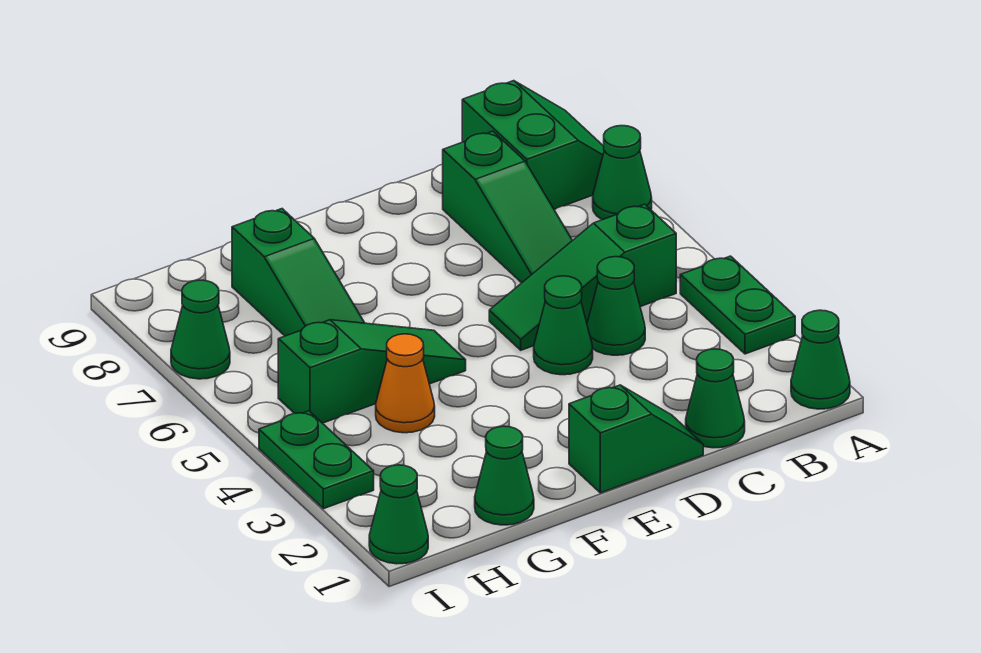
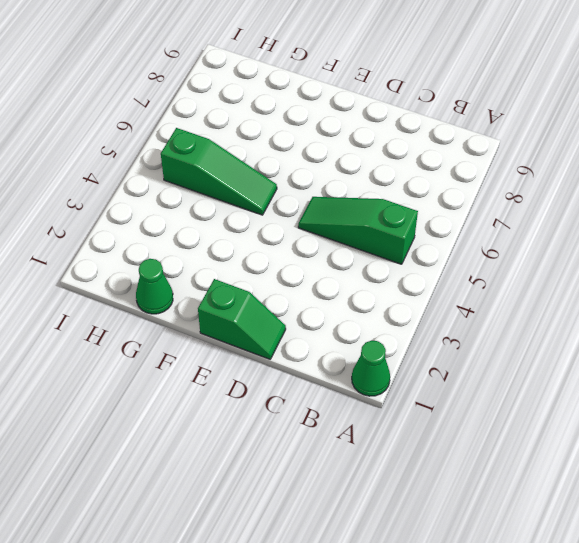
none -> green plate A3:A4 level 1
none -> green cone A7 level 1
none -> green slope A8:B9 level 1 top B

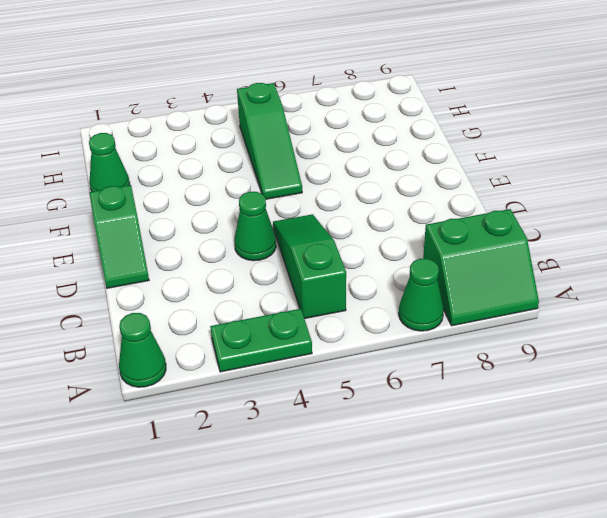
none -> green cone C1 level 1
none -> green cone C4 level 1
none -> green slope C6:C8 level 1 top 8

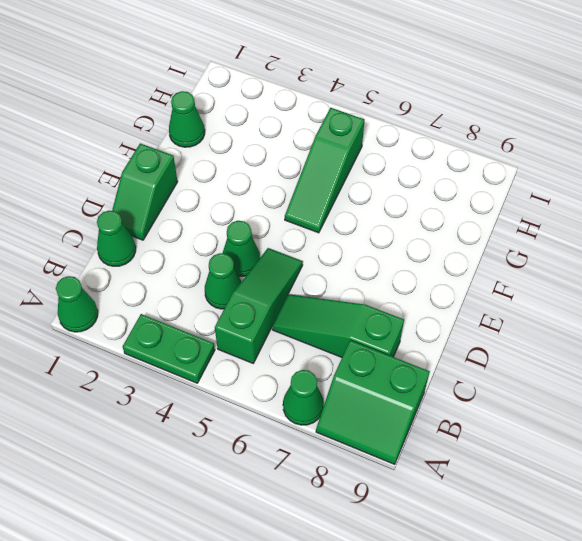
none -> orange cone G4 level 1
none -> green slope G6:G8 level 1 top 8
none -> green cone I1 level 1

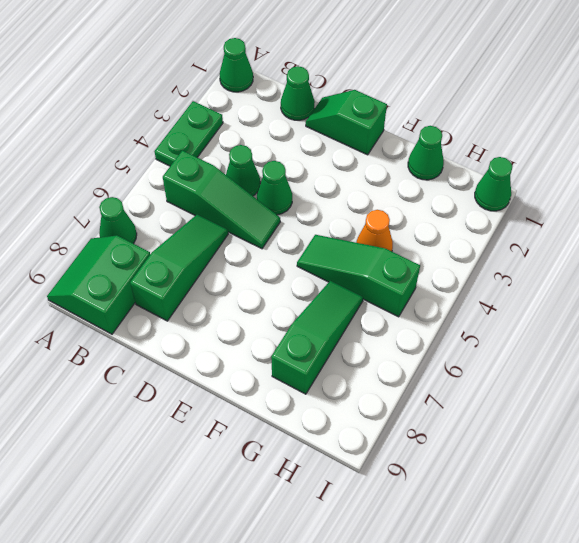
none -> green plate I3:I4 level 1
none -> green cone I7 level 1

